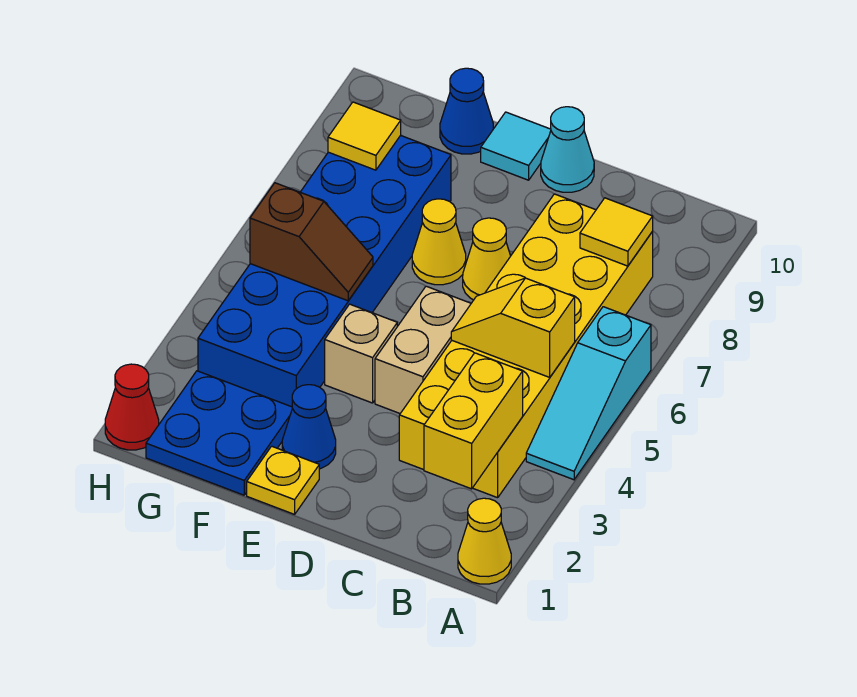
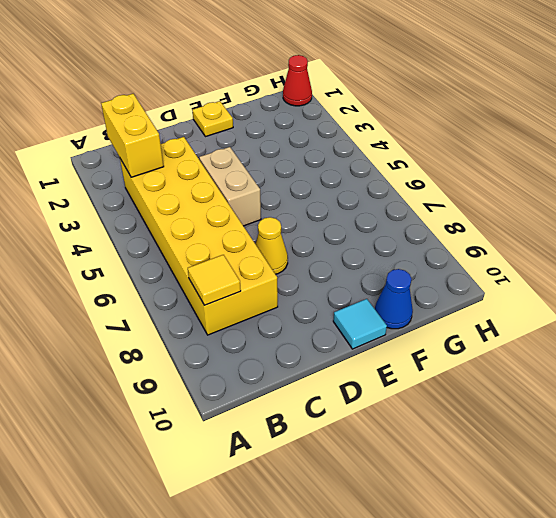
none -> yellow cone A1 level 1
none -> cyan slope A4:A6 level 1 top 6
none -> cyan cone D10 level 1

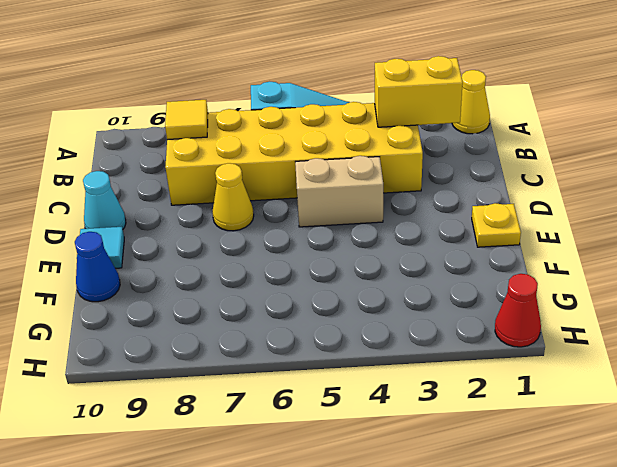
none -> blue cone E2 level 1
none -> tan brick E4 level 1
none -> yellow cone E7 level 1

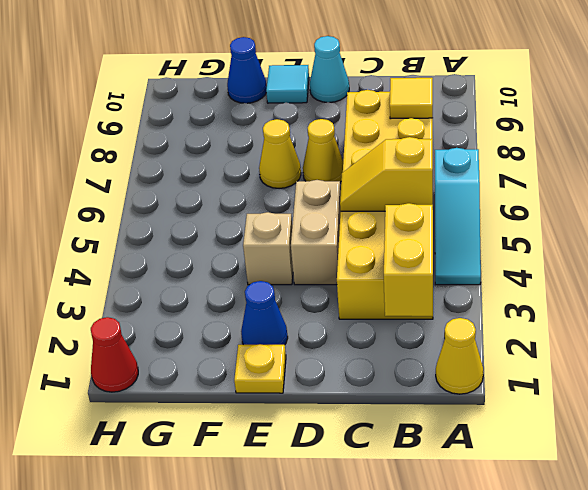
none -> blue plate F1:G2 level 1
none -> blue brick F3:G8 level 1
none -> brown slope F5:G5 level 2 top G

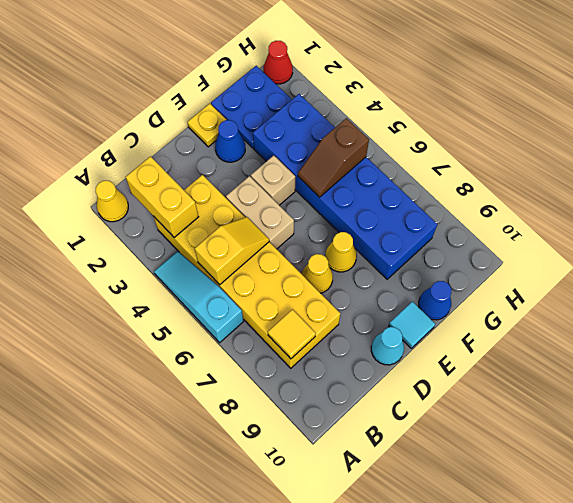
none -> yellow tile G8 level 2

